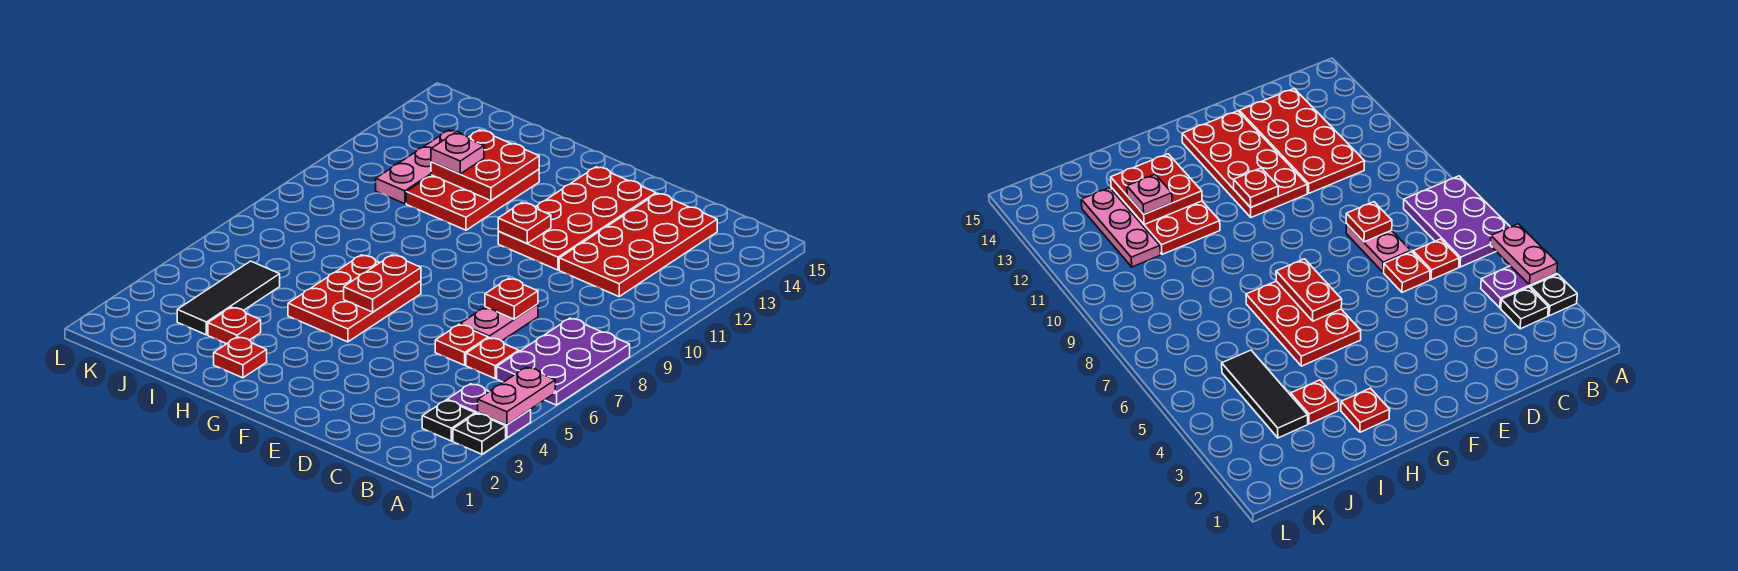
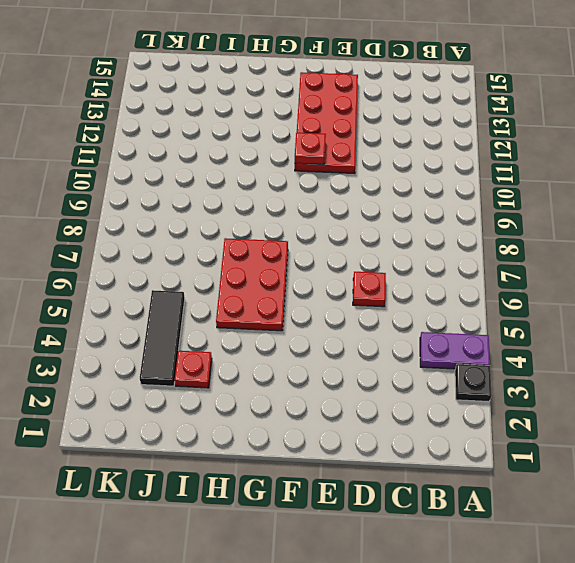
none -> purple plate A6:B8 level 1
none -> black plate B3 level 1
none -> red plate C6 level 1

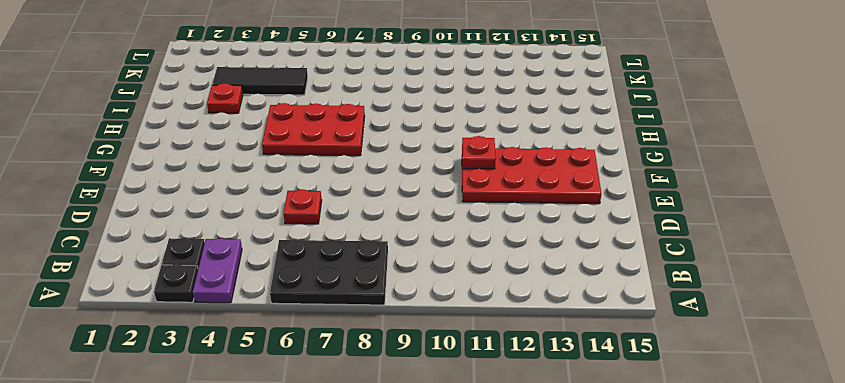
black plate A6:B8 level 1 -> purple plate A6:B8 level 1
none -> red plate C6 level 1
none -> red plate C11:D14 level 1
none -> pink plate D7:D8 level 1

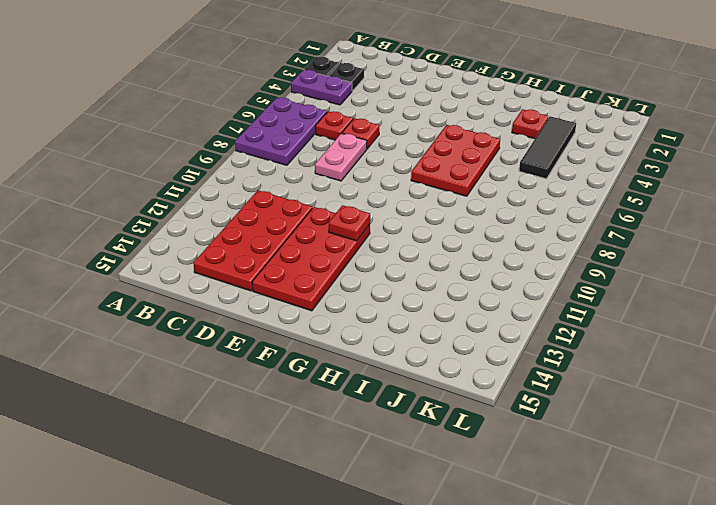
none -> red plate H2 level 1
none -> red plate H11:I13 level 1
none -> pink plate J11:J13 level 1

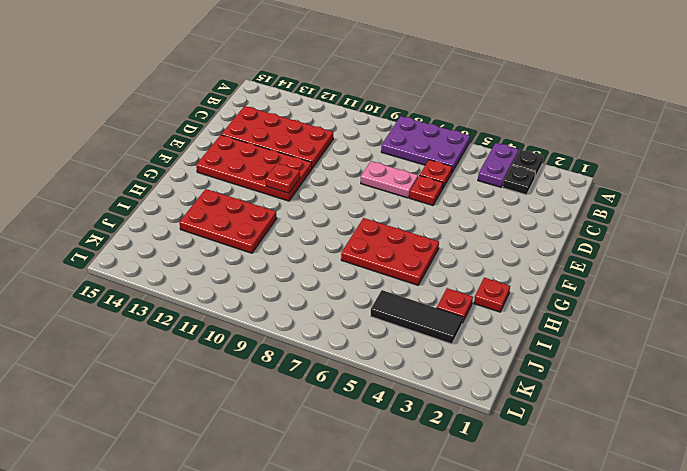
none -> pink plate J11:J13 level 1
none -> pink plate A4:A5 level 2
none -> red plate D8 level 2

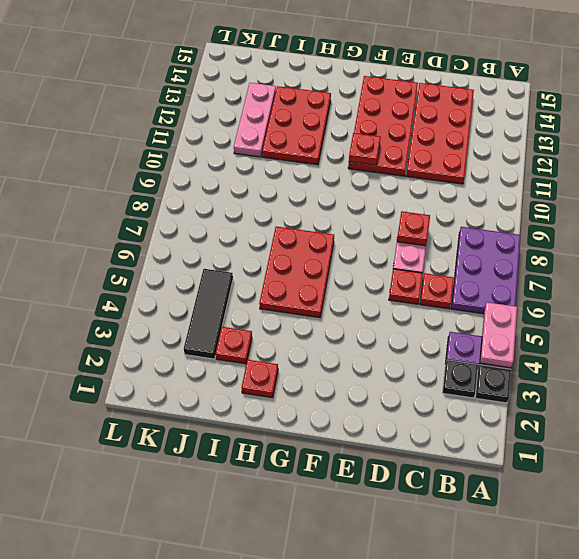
none -> red plate G6:G7 level 2
none -> red plate H12:I13 level 2
none -> pink plate I12 level 3

